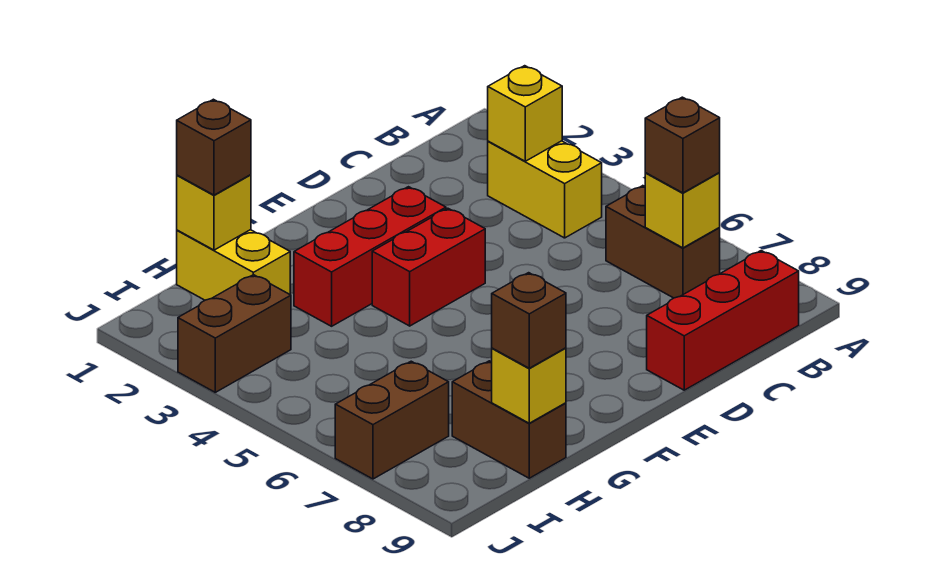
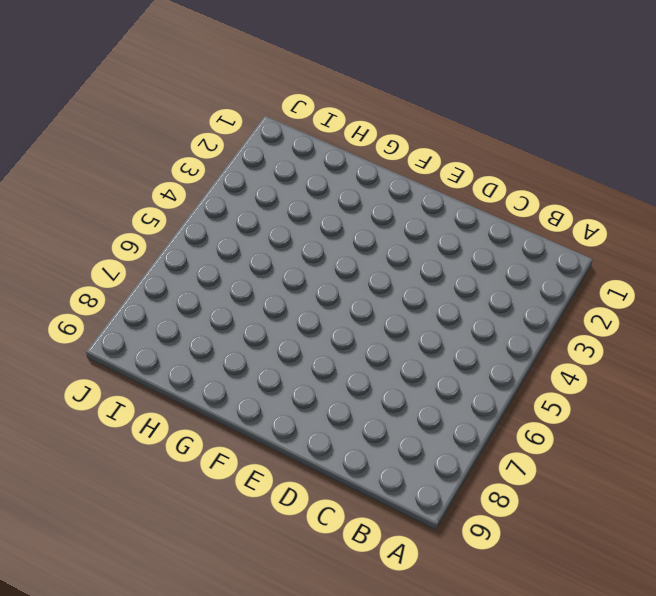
none -> yellow brick B3:B4 level 1
none -> brown brick B6:B7 level 1
none -> red brick B9:D9 level 1

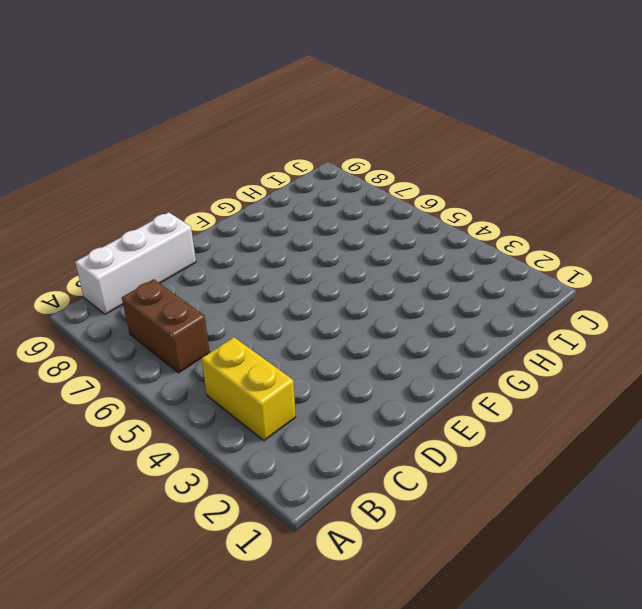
white brick B9:D9 level 1 -> red brick B9:D9 level 1
none -> red brick E3:G3 level 1
none -> red brick E4:F4 level 1
none -> yellow brick H1:H2 level 1

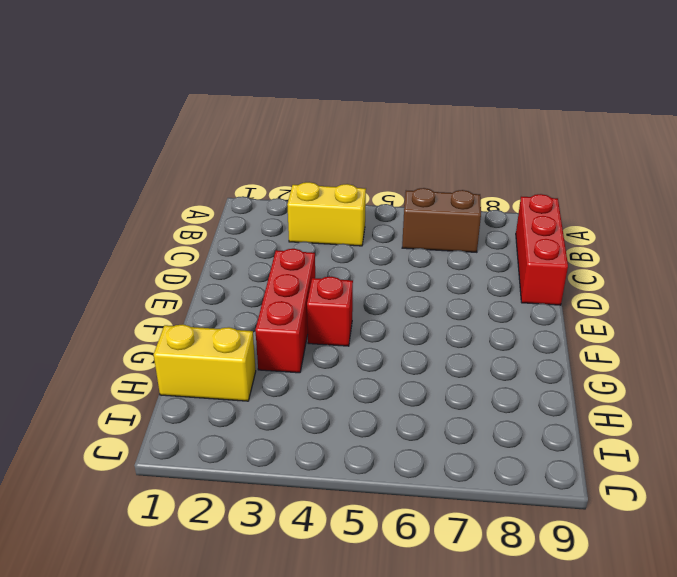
red brick F4 level 1 -> red brick E4:F4 level 1
none -> brown brick H8:H9 level 1
none -> brown brick I3:J3 level 1
none -> brown brick I7:J7 level 1

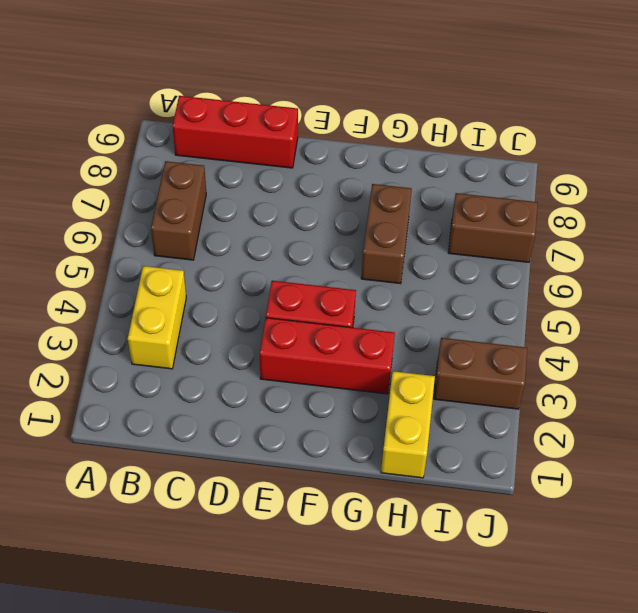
brown brick G6:G7 level 1 -> brown brick H8:H9 level 1
none -> yellow brick B3 level 2
none -> yellow brick B7 level 2
none -> yellow brick H1 level 2

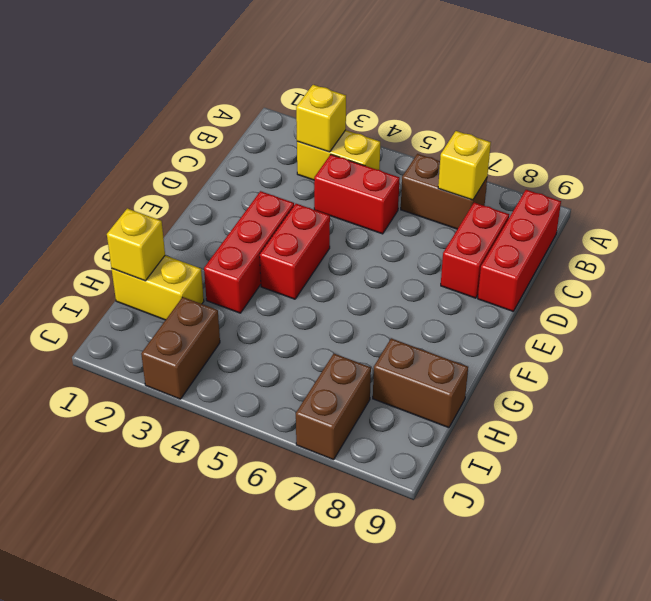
red brick C4:C5 level 1 -> none
red brick C8:D8 level 1 -> none
none -> yellow brick H9 level 2
none -> brown brick B7 level 3
none -> brown brick H1 level 3

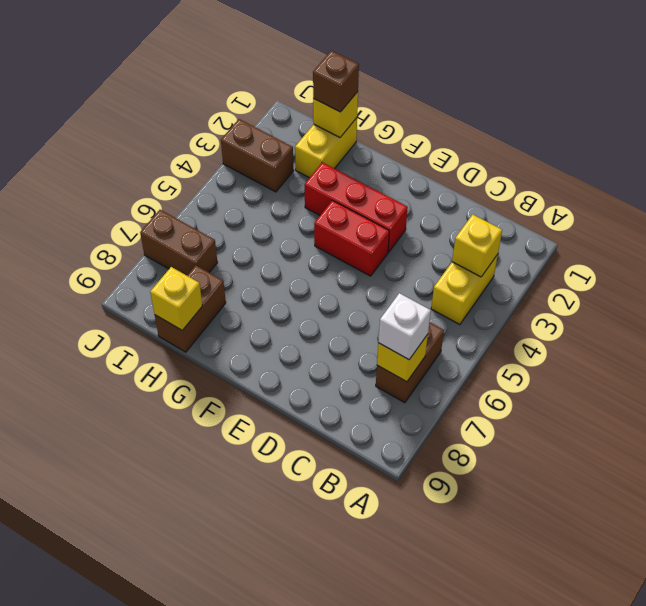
white brick B7 level 3 -> brown brick B7 level 3
none -> red brick B9:D9 level 1
none -> brown brick H9 level 3

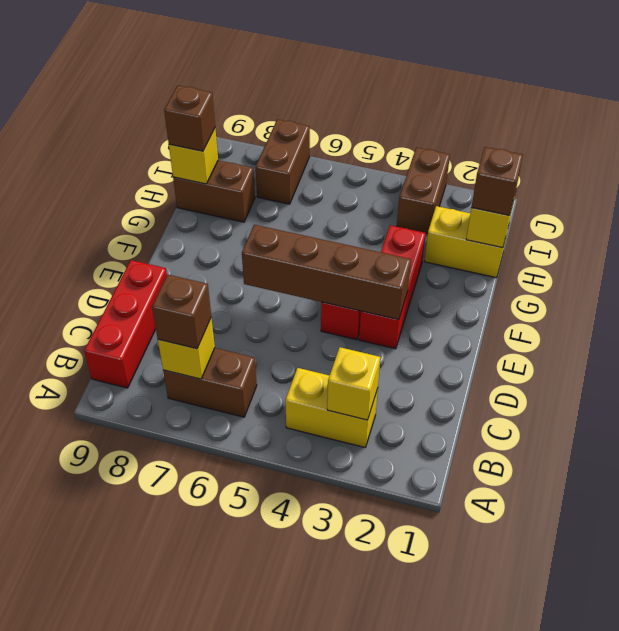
brown brick E3:E6 level 2 -> none

